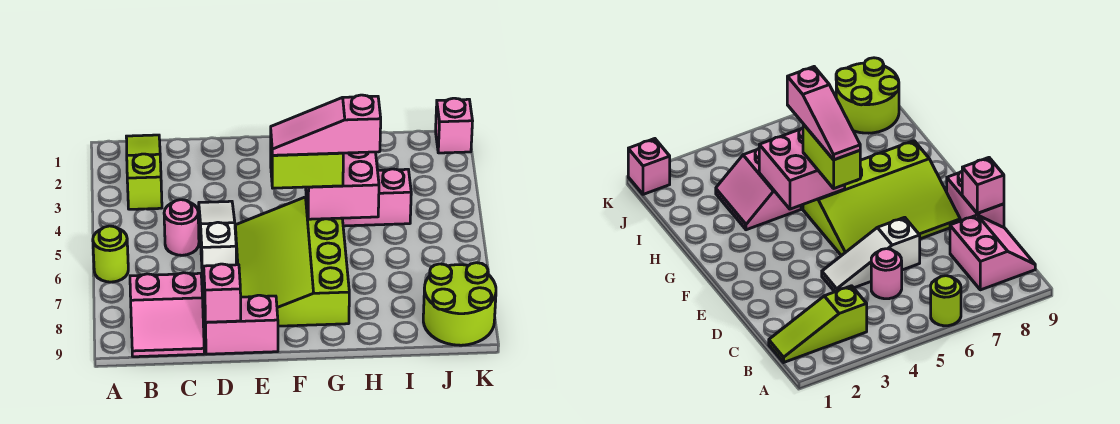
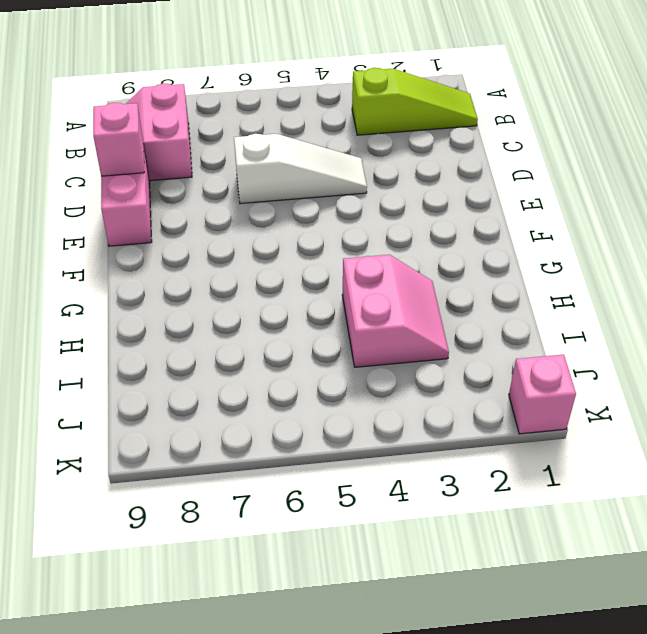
none -> lime round brick A6 level 1
none -> pink round brick C5 level 1
none -> lime slope E5:G8 level 1 top G

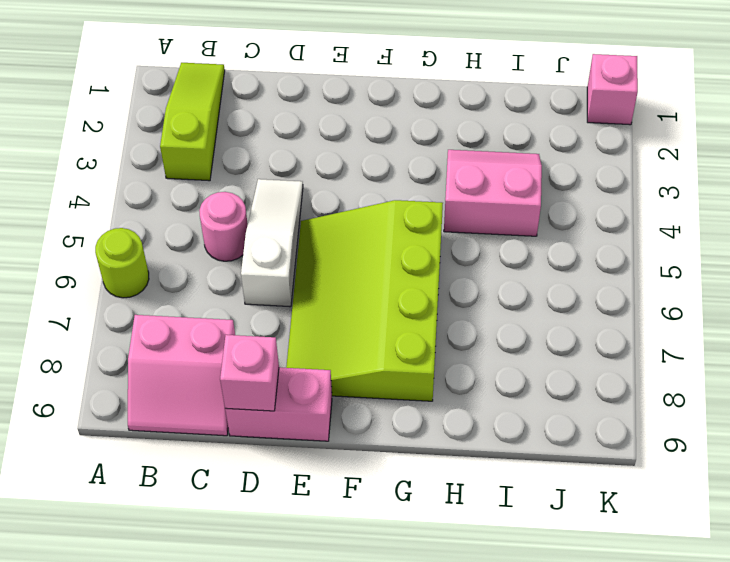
none -> lime round brick J8:K9 level 1
none -> pink brick G4:H5 level 2
none -> lime brick F5:G5 level 3

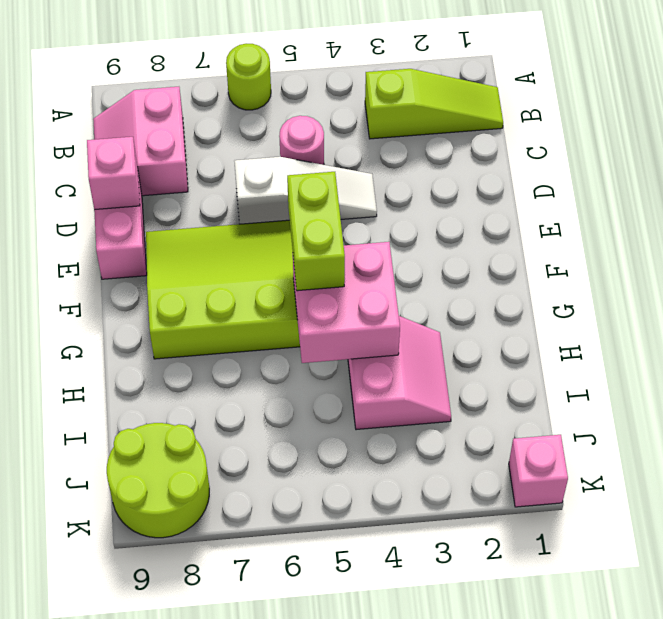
none -> pink slope F5:H5 level 4 top H

